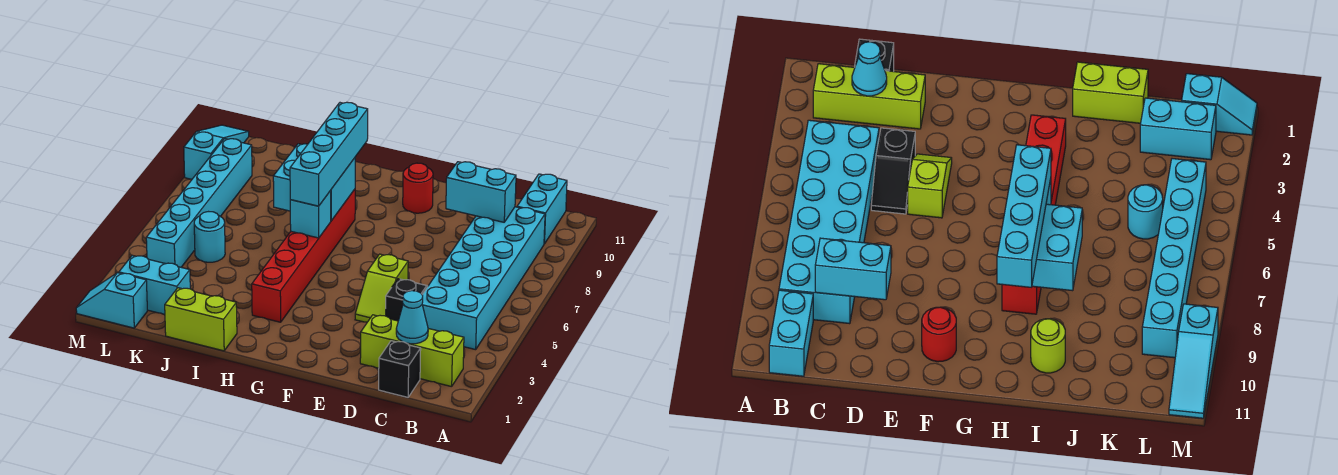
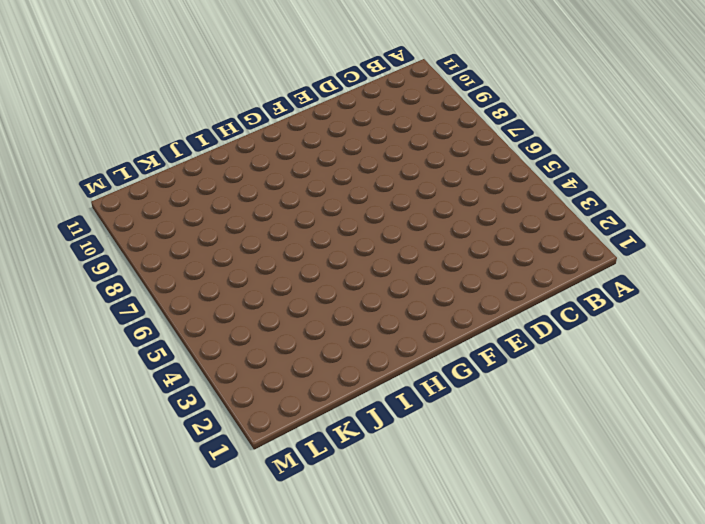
none -> lime brick B2:D2 level 1
none -> cyan brick B4:C9 level 1
none -> cyan brick B10:B11 level 1

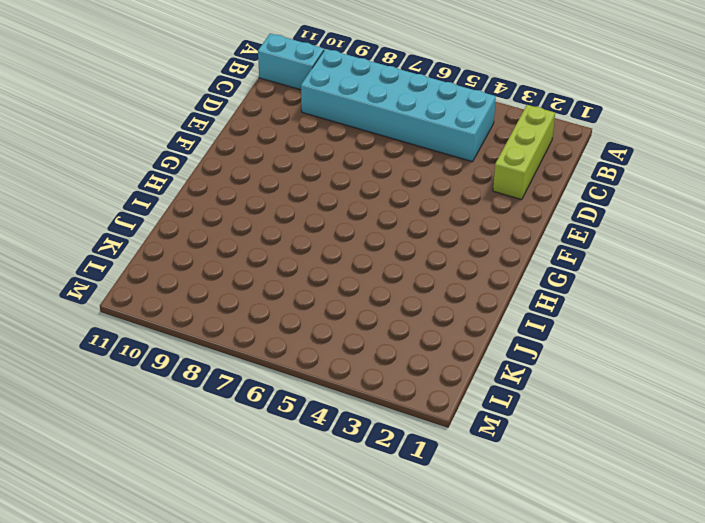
none -> black brick C1 level 1
none -> black slope D4:D5 level 1 top 4
none -> lime slope E4:E5 level 1 top 5

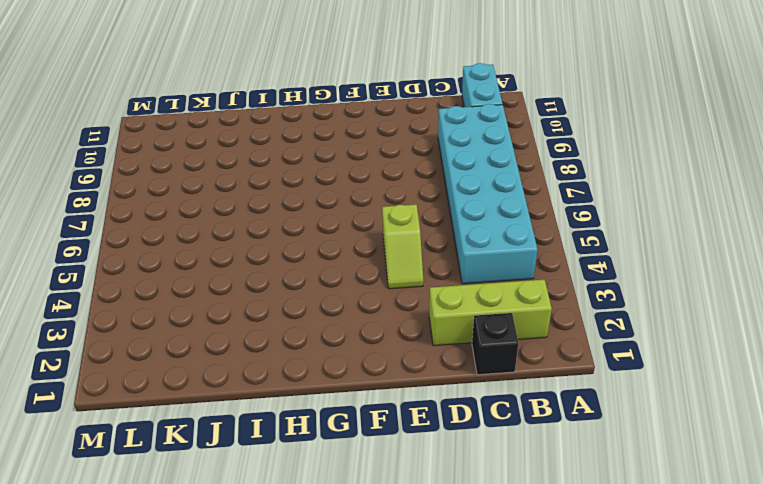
none -> black slope D4:D5 level 1 top 4
none -> red round brick F10 level 1
none -> red brick H3:H8 level 1

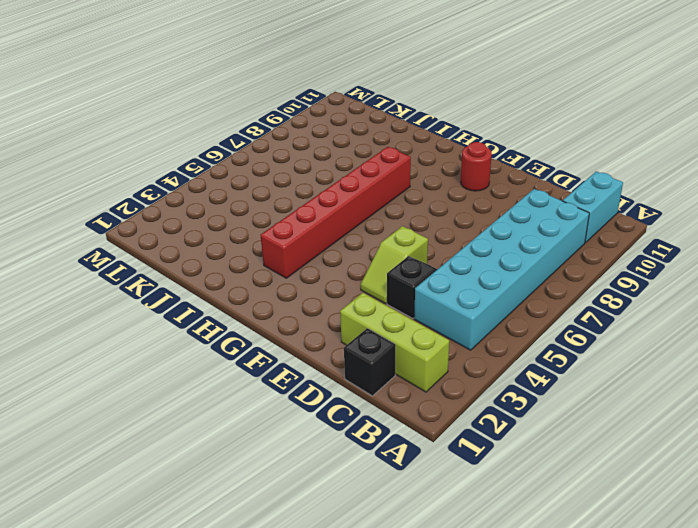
none -> lime brick I1:J1 level 1
none -> lime round brick I10 level 1
none -> cyan brick K2:L2 level 1

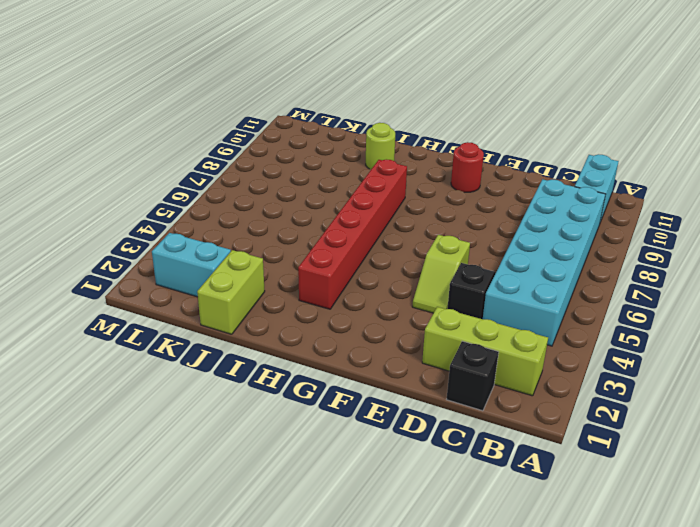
lime brick J1:J2 level 1 -> lime brick I1:J1 level 1
none -> cyan round brick K5 level 1
none -> cyan slope L1:M1 level 1 top L
none -> cyan brick L4:L9 level 1

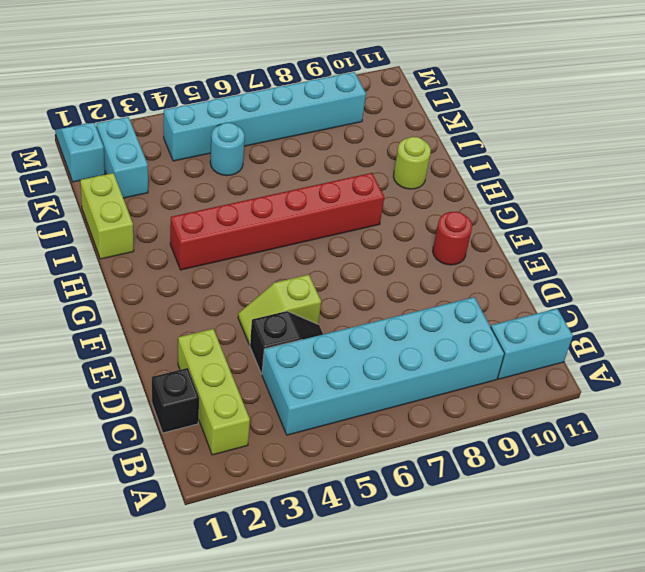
none -> cyan slope M9:M11 level 1 top 9
none -> cyan cone C2 level 2
none -> cyan brick C9:D9 level 2

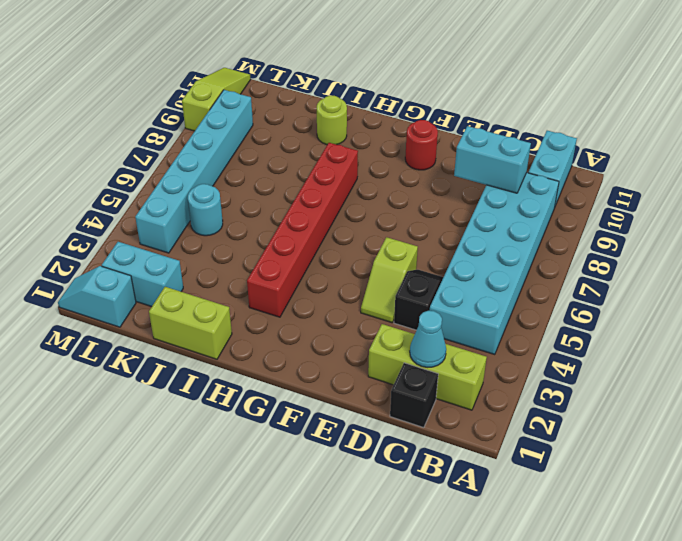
lime slope M9:M11 level 1 top 9 -> cyan slope M9:M11 level 1 top 9
none -> cyan brick H6 level 2
none -> cyan brick H7:I8 level 2
none -> cyan brick H6:H9 level 3

